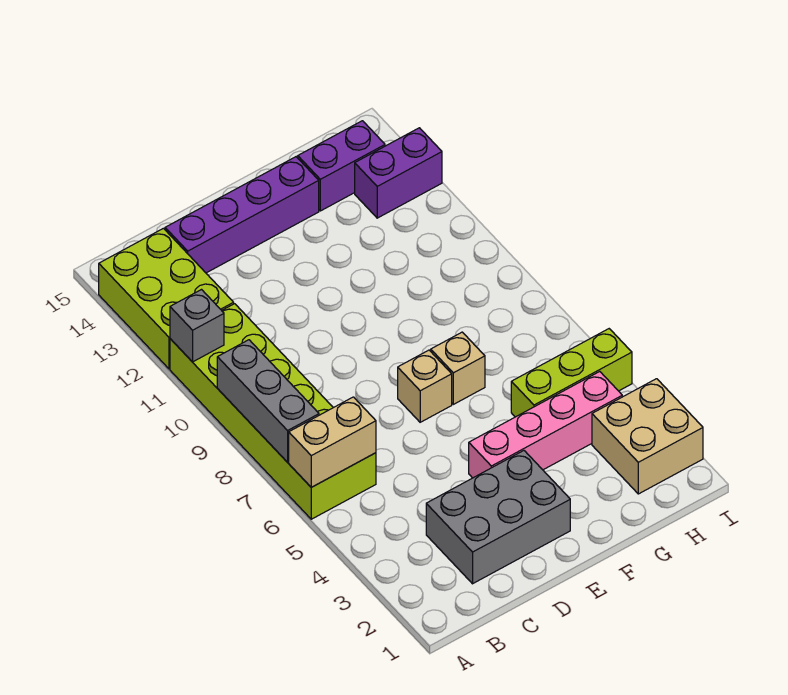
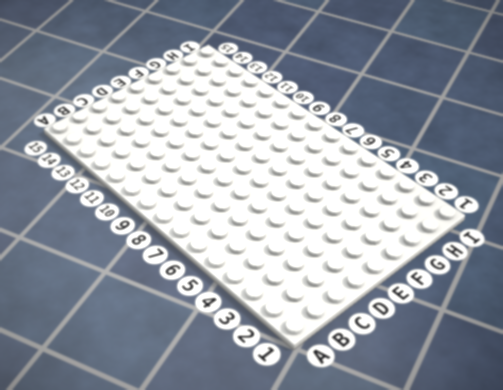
none -> lime brick A6:B11 level 1
none -> lime brick A12:B14 level 1
none -> grey brick C2:E3 level 1

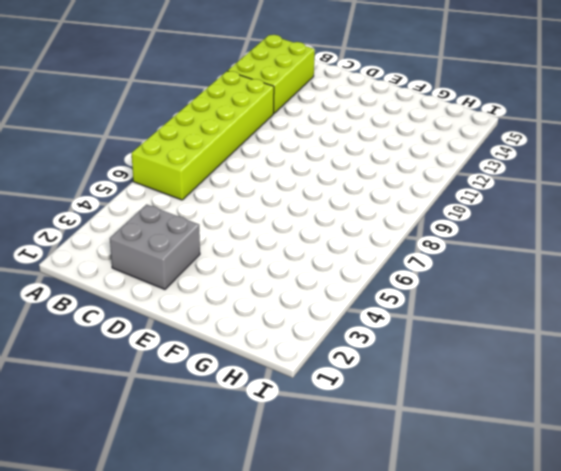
grey brick C2:D3 level 1 -> grey brick C2:E3 level 1
none -> purple brick C14:F14 level 1
none -> pink brick E4:H4 level 1
none -> tan brick E7 level 1

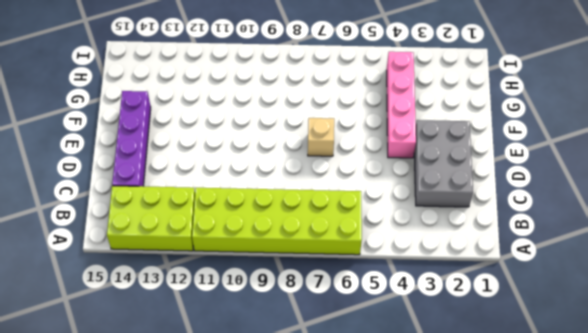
none -> tan brick F7 level 1
none -> lime brick G5:I5 level 1
none -> purple brick G14:H14 level 1

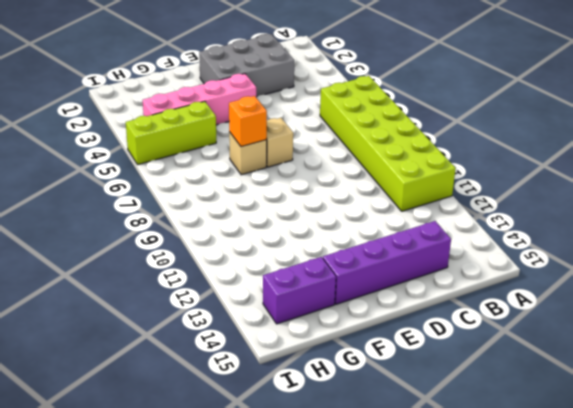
orange brick F7 level 2 -> none
none -> lime brick A12:B14 level 1
none -> tan brick H2:I3 level 1
none -> purple brick H13:I13 level 1

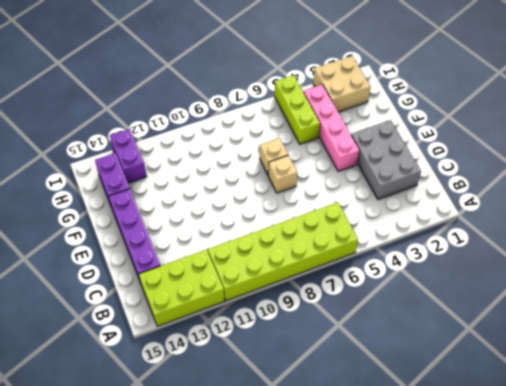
none -> tan brick A6:B6 level 2
none -> grey brick A7:A9 level 2
none -> grey brick A11 level 2

